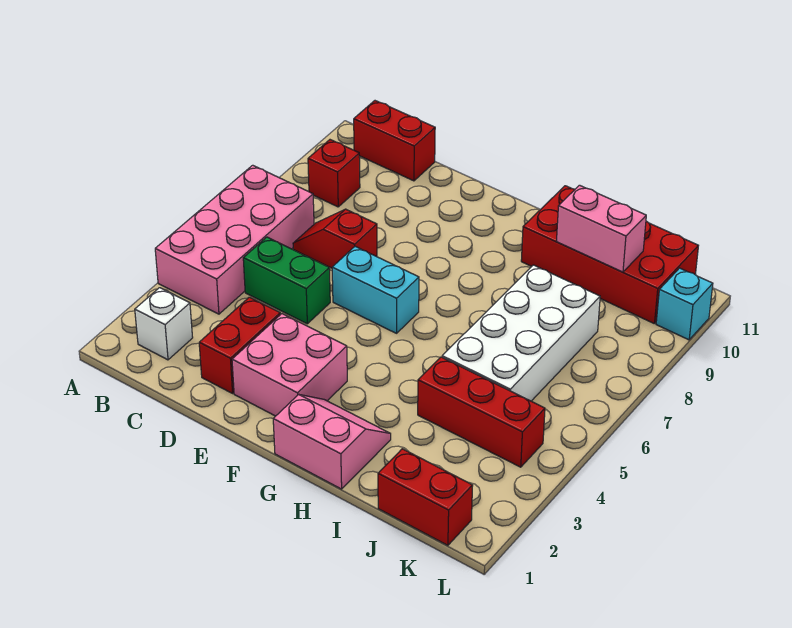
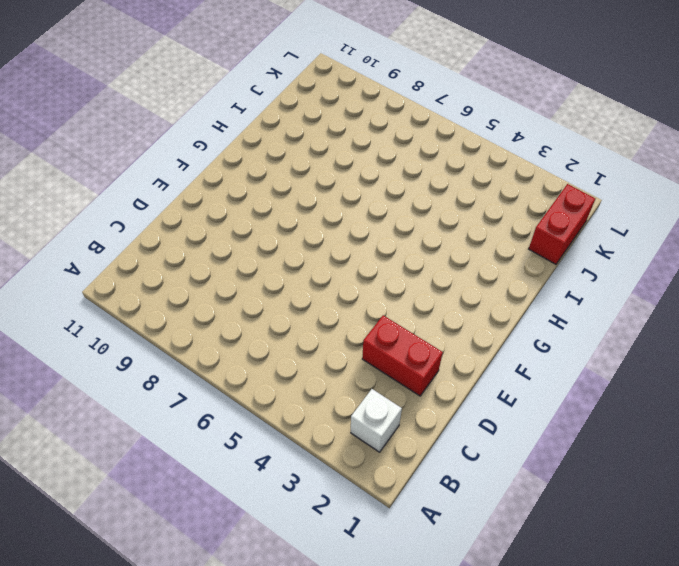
none -> pink brick A4:B7 level 1
none -> red brick B9 level 1
none -> red brick B11:C11 level 1

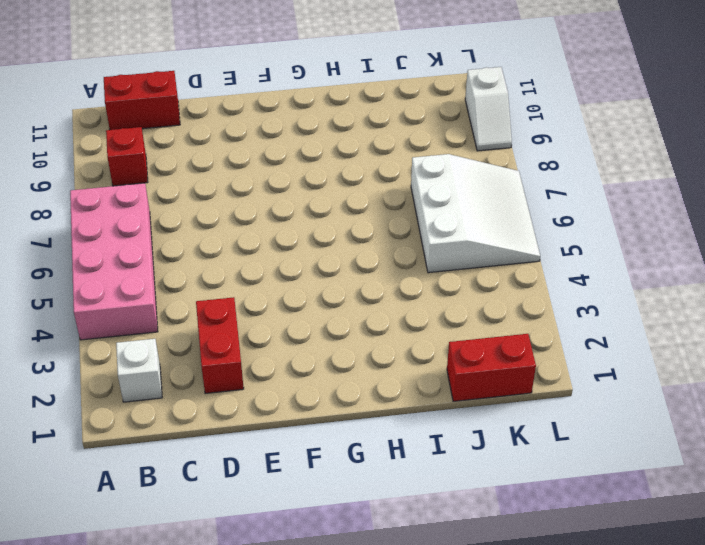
white slope J5:L7 level 1 top J -> white brick I5:J8 level 1
white slope L9:L10 level 1 top 10 -> cyan brick L10 level 1
none -> green brick C5:D5 level 1
none -> red slope C7:D7 level 1 top D
none -> pink brick E2:F3 level 1

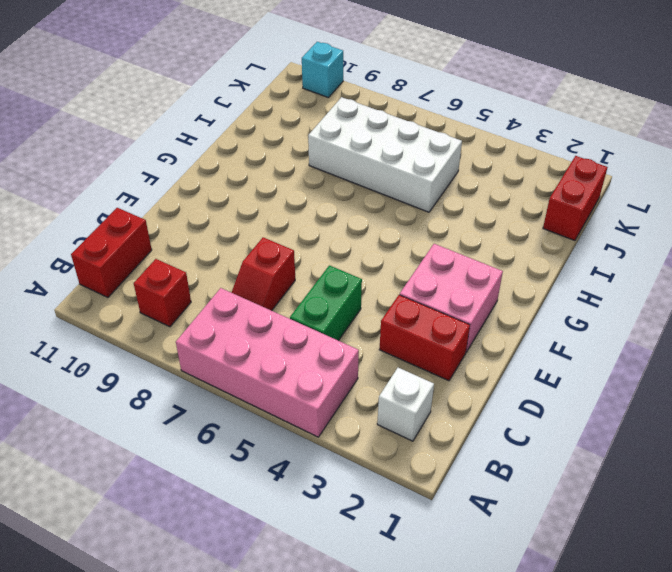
none -> cyan brick E6:F6 level 1
none -> pink slope G1:H2 level 1 top 1
none -> red brick H10:K11 level 1

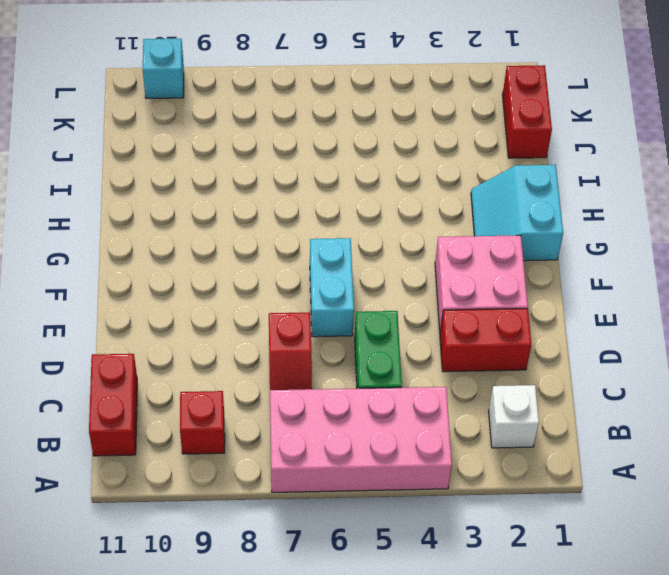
cyan slope G1:H2 level 1 top 1 -> pink slope G1:H2 level 1 top 1
none -> red brick H10:K11 level 1
none -> red brick I4:K4 level 1
none -> white brick I5:J8 level 1

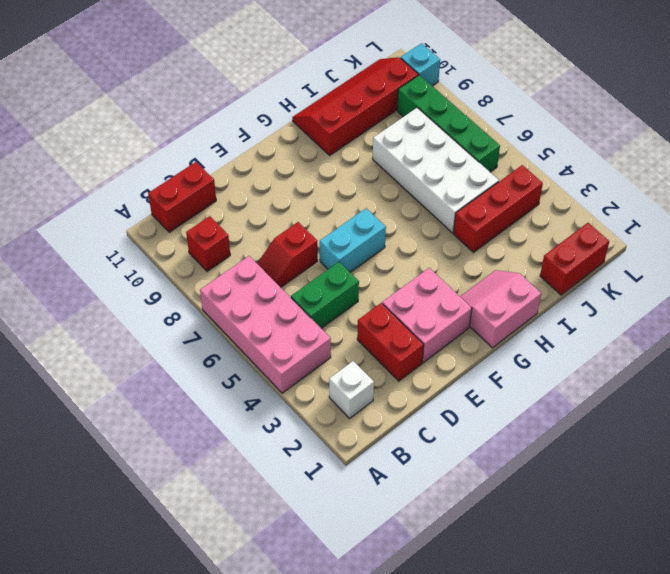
red slope H10:K11 level 1 top 10 -> red brick H10:K11 level 1
green brick K6:K9 level 1 -> none
none -> pink brick I10:J10 level 2

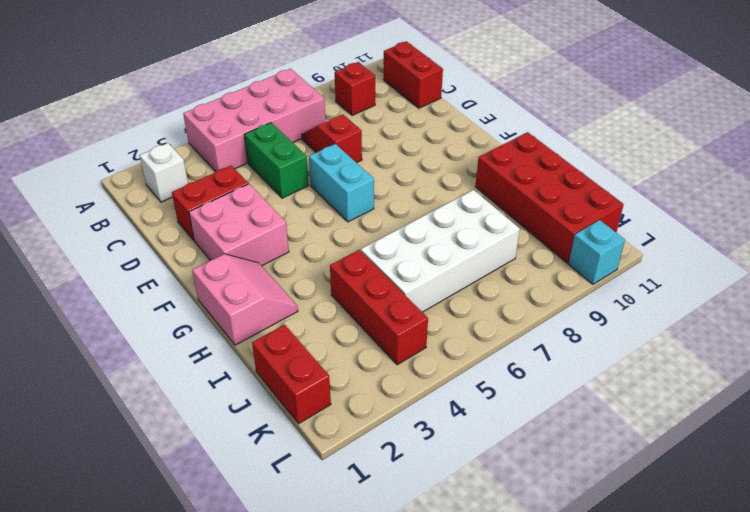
none -> pink brick I10:J10 level 2

